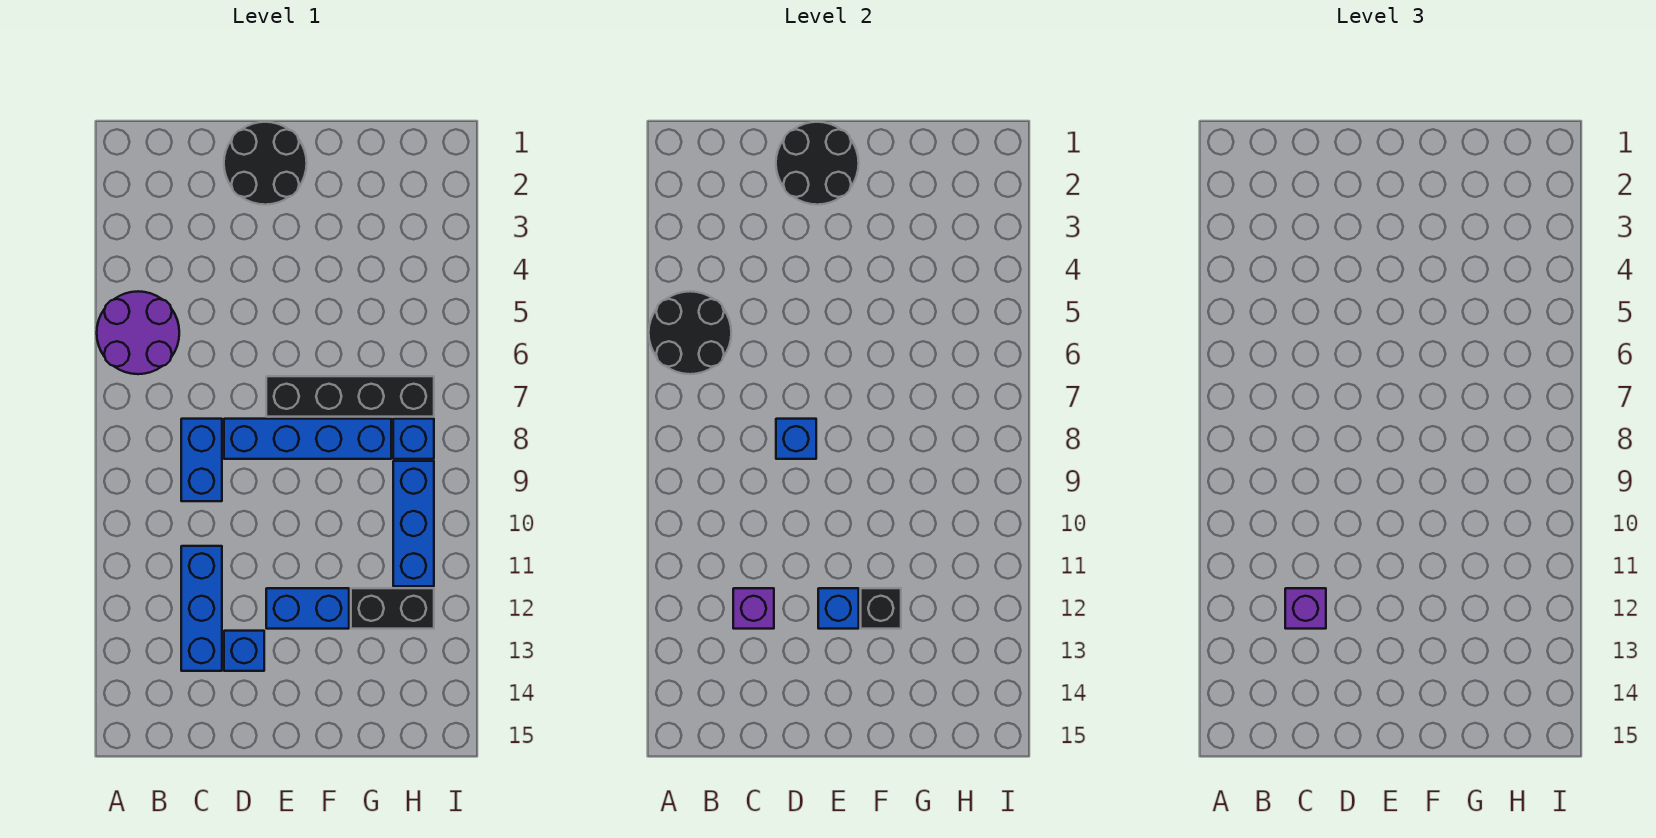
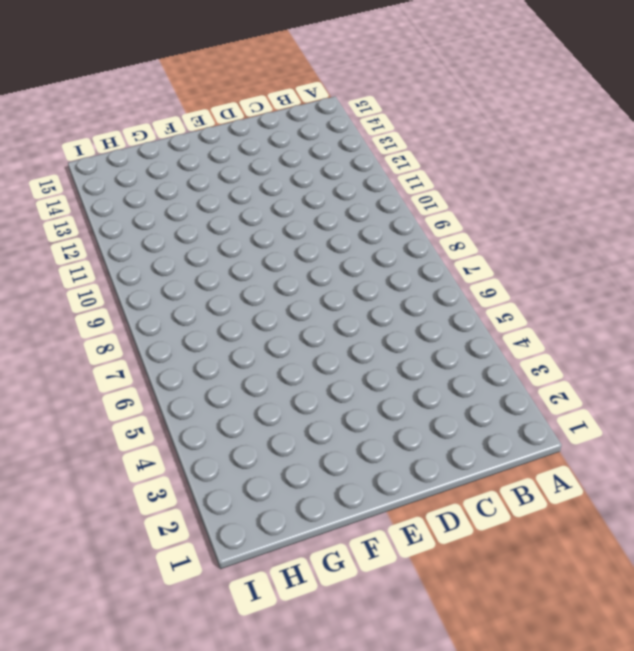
none -> purple round brick A5:B6 level 1
none -> blue brick C8:C9 level 1
none -> blue brick C11:C13 level 1

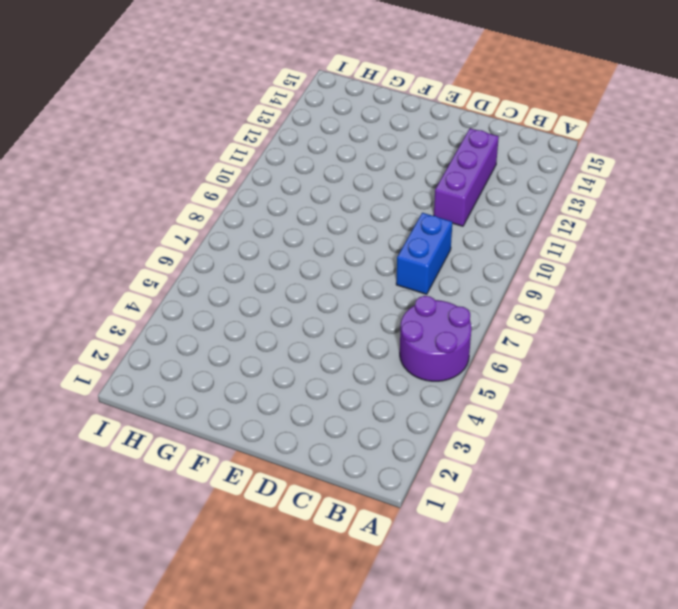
purple brick C11:C13 level 1 -> blue brick C11:C13 level 1
none -> black round brick D1:E2 level 1
none -> blue brick D8:G8 level 1
none -> blue brick D13 level 1

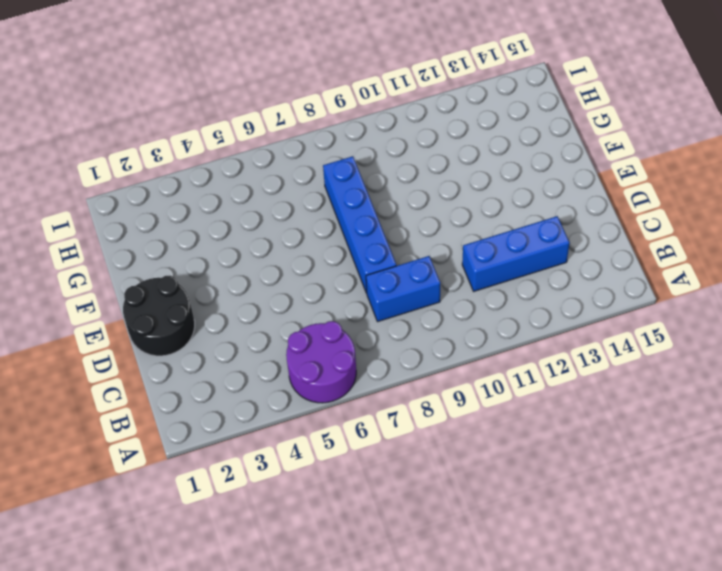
none -> blue brick D13 level 1
none -> black brick E7:H7 level 1
none -> blue brick E12:F12 level 1

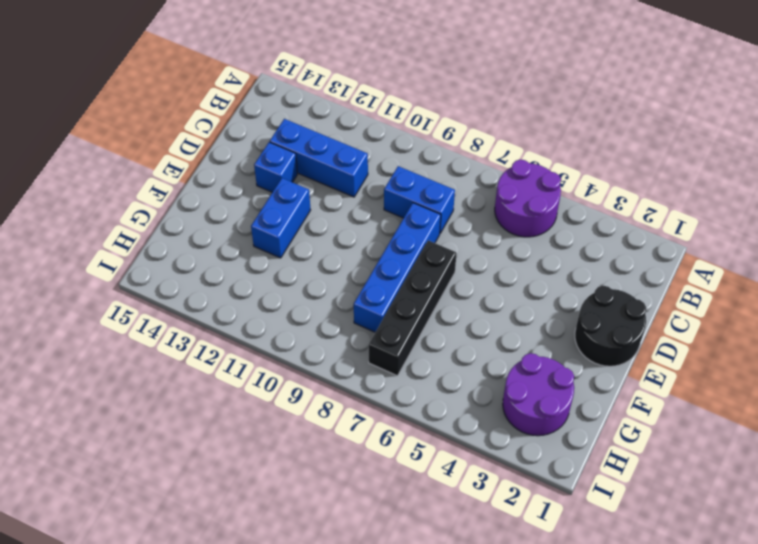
purple round brick G2:H3 level 1 -> none
none -> black brick G12:H12 level 1
none -> blue brick H8 level 1
none -> blue brick H9:H11 level 1

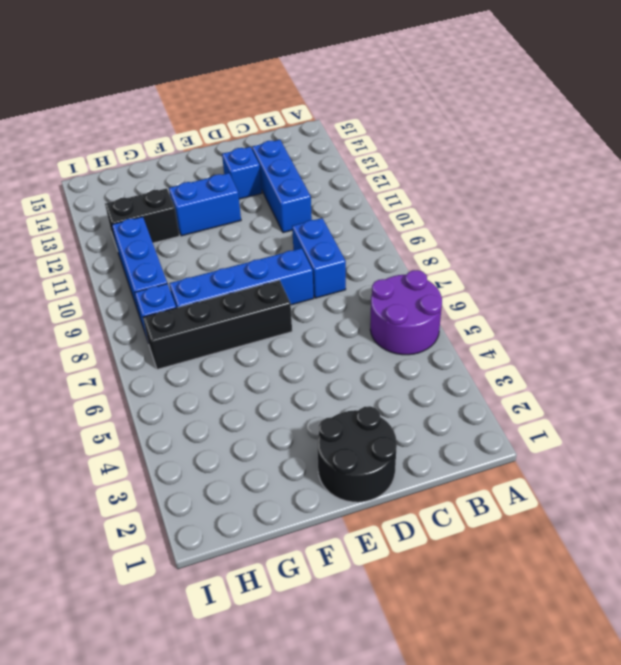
none -> black round brick A5:B6 level 2
none -> purple brick C12 level 2
none -> black round brick D1:E2 level 2

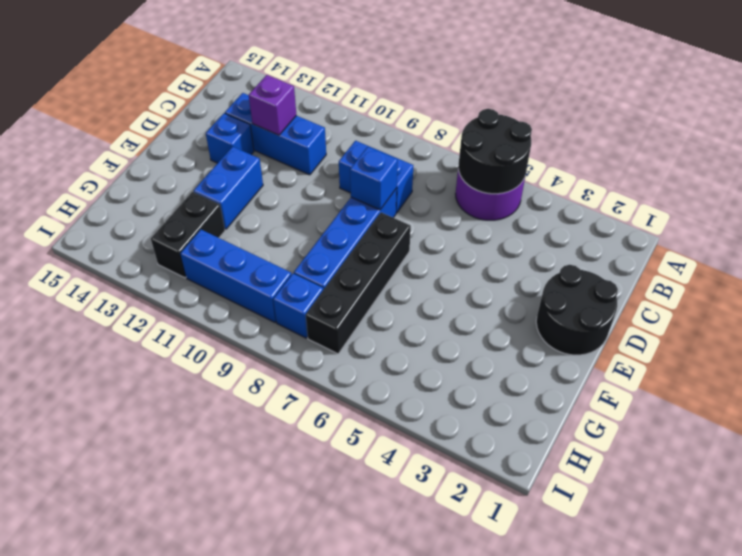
none -> black round brick D1:E2 level 2
none -> blue brick E12 level 2
none -> black brick F12 level 2

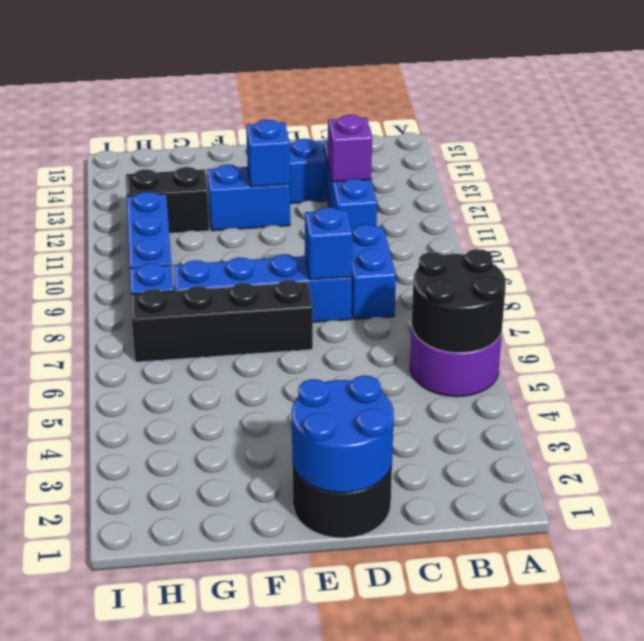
blue round brick D1:E2 level 2 -> black round brick D1:E2 level 2
none -> black brick F12 level 2
none -> purple brick C12 level 3

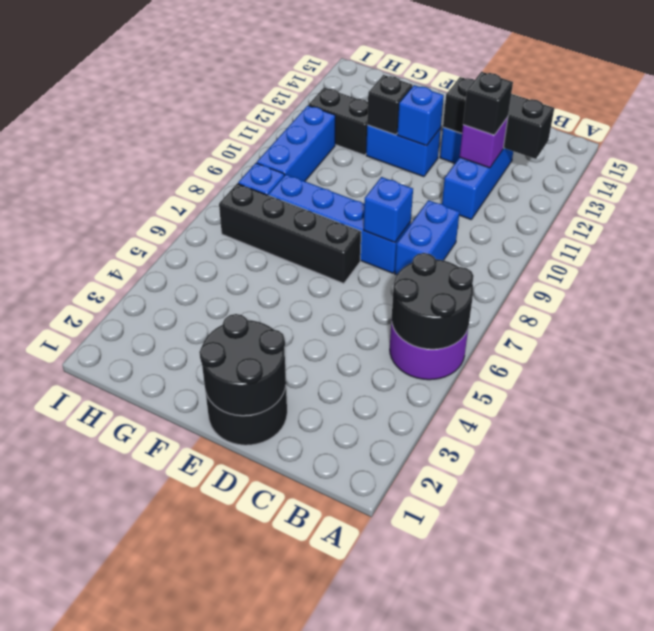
black brick B13:D13 level 2 -> none
black brick C12 level 3 -> purple brick C12 level 3

